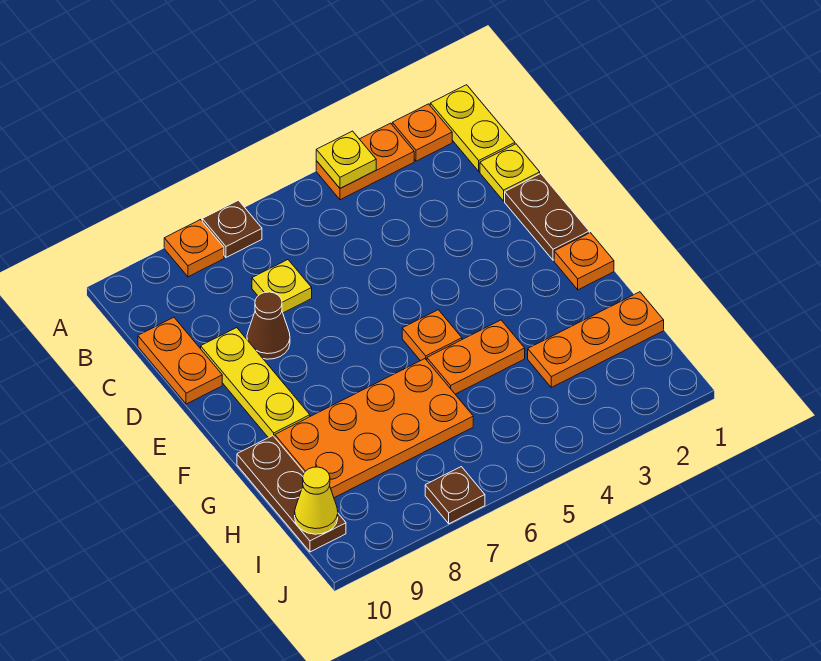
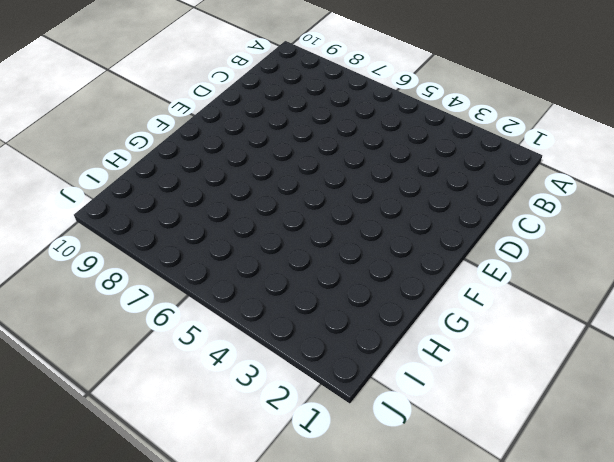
none -> yellow plate A1:B1 level 1
none -> orange plate A2 level 1
none -> orange plate A3:A4 level 1

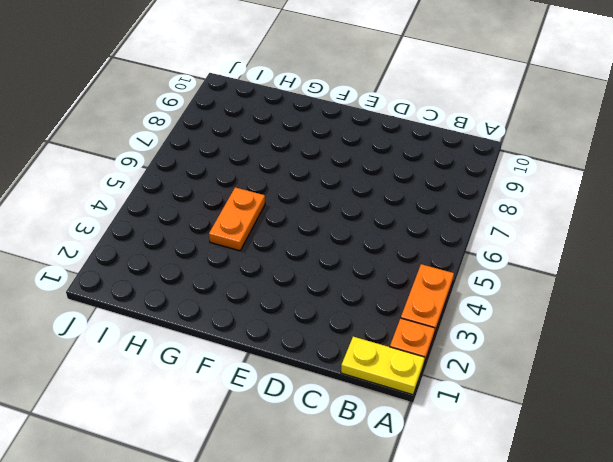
none -> brown plate A7 level 1
none -> orange plate A8 level 1
none -> yellow plate C1 level 1

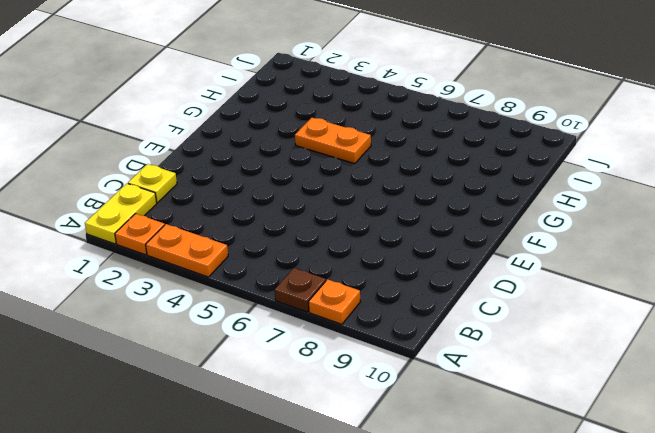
none -> yellow plate C7 level 1
none -> orange plate C10:D10 level 1
none -> brown plate D1:E1 level 1

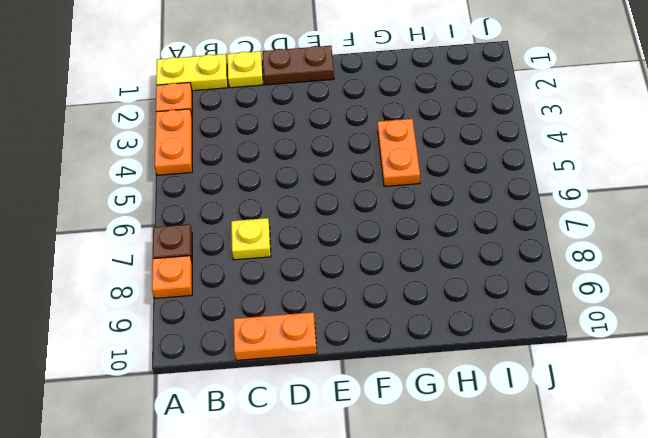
none -> brown cone D8 level 1
none -> yellow plate D9:F9 level 1
none -> orange plate F1 level 1

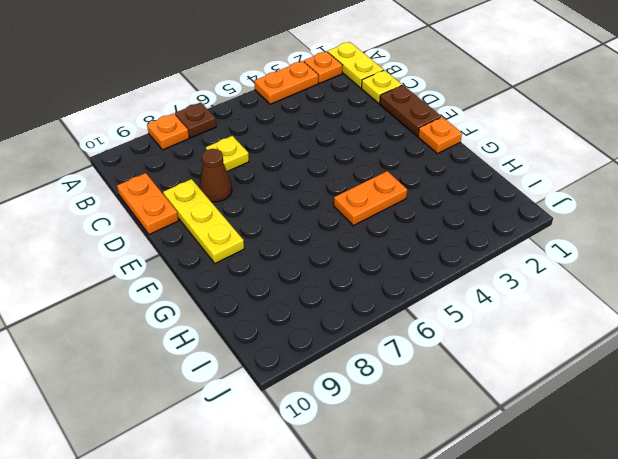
none -> orange plate F5 level 1
none -> orange plate G6:H9 level 1
none -> brown plate G10:I10 level 1

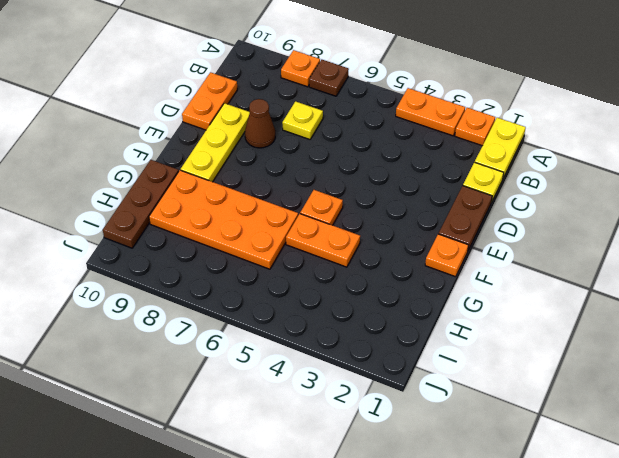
none -> orange plate H1:H3 level 1
none -> brown plate J7 level 1
none -> yellow plate A4 level 2

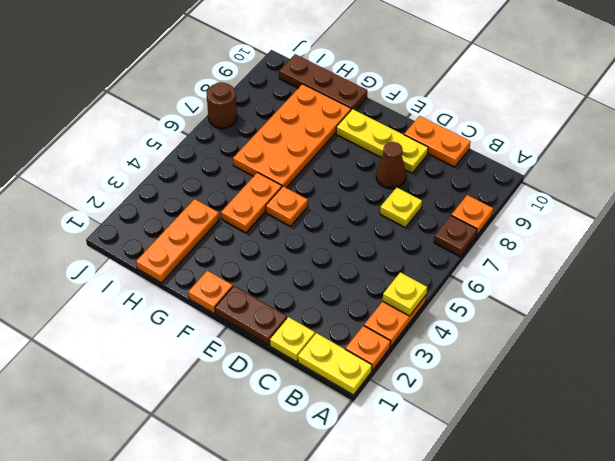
brown round brick J7 level 1 -> brown plate J7 level 1
none -> yellow cone I10 level 2

